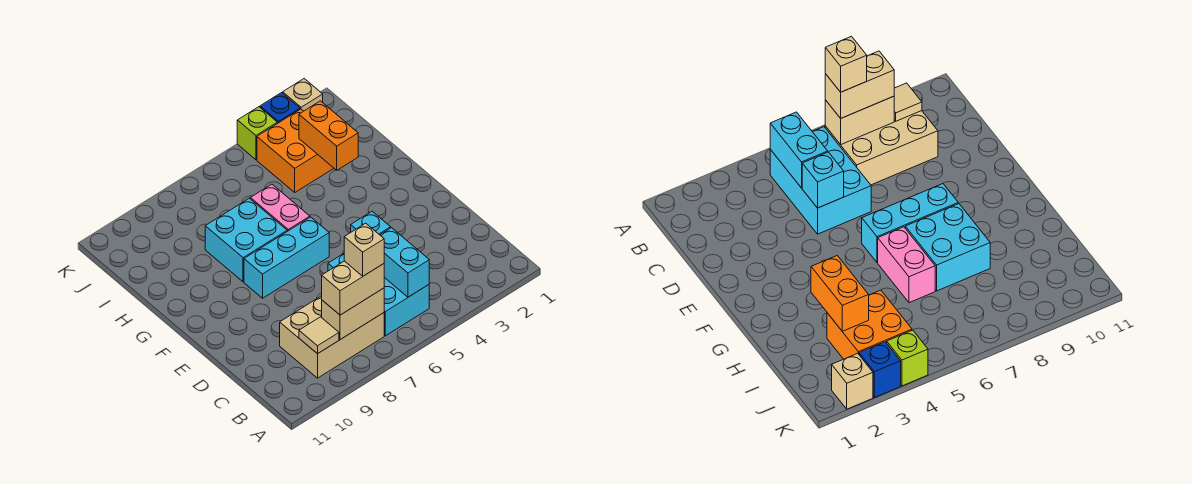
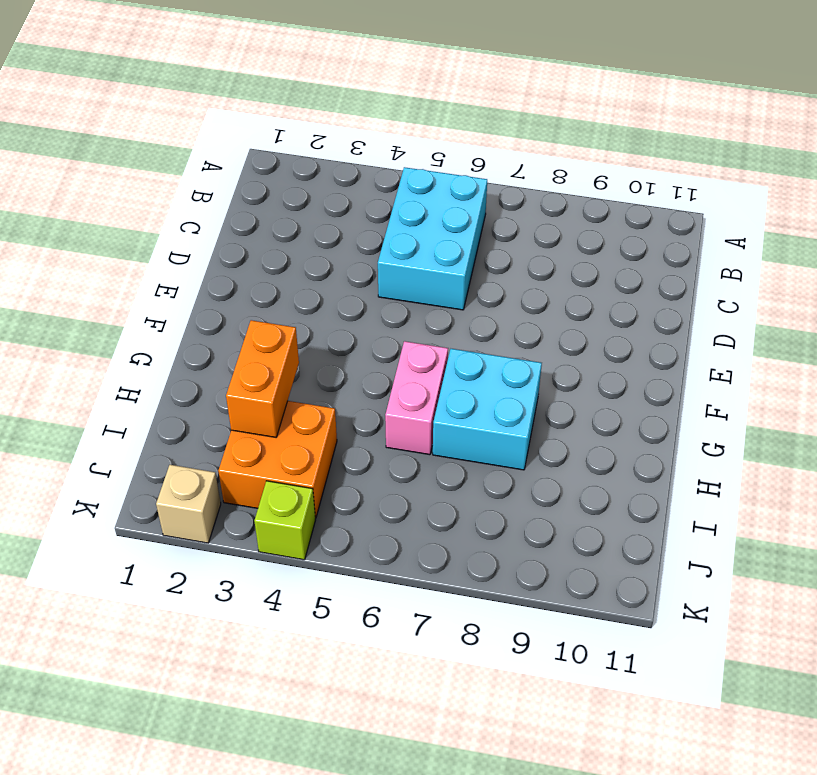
none -> tan brick B7:C9 level 1
none -> cyan brick F6:F8 level 1
none -> blue brick K3 level 1

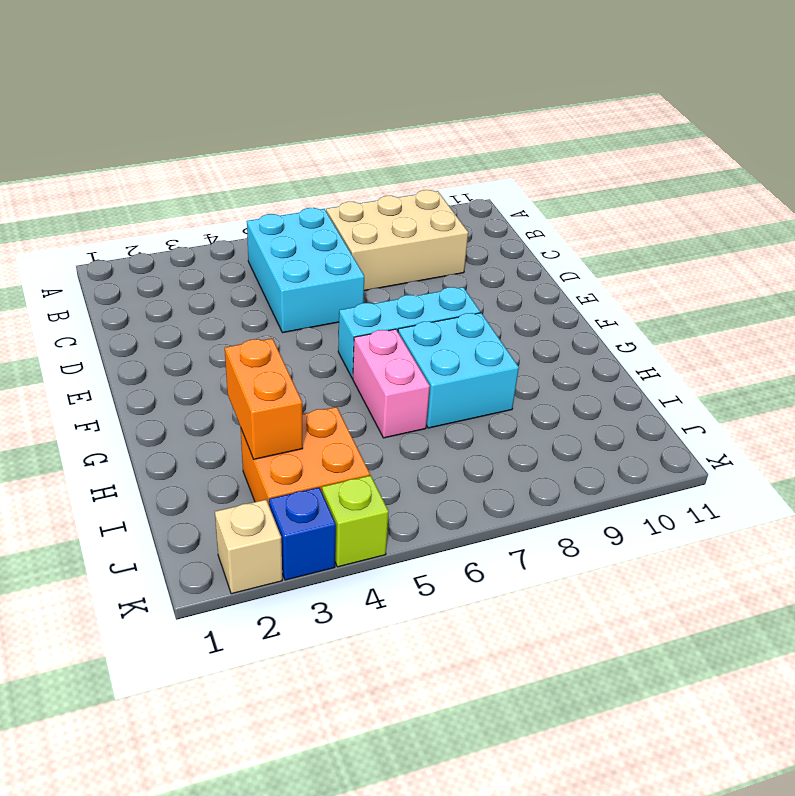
none -> cyan brick B5:C5 level 2
none -> tan brick B7:B8 level 2
none -> tan tile B9 level 2

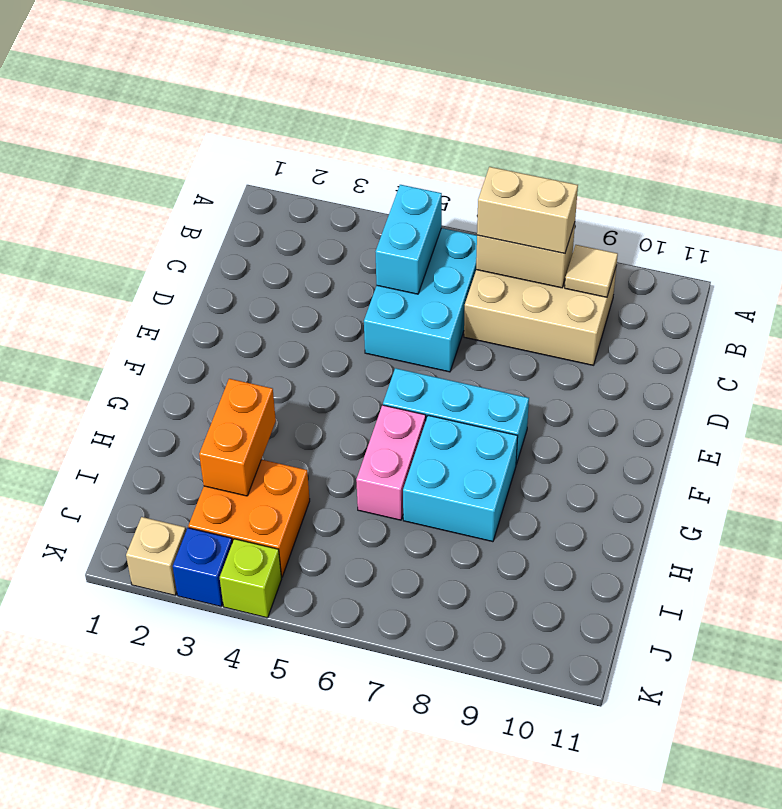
none -> cyan brick D5 level 2
none -> tan brick B7 level 4

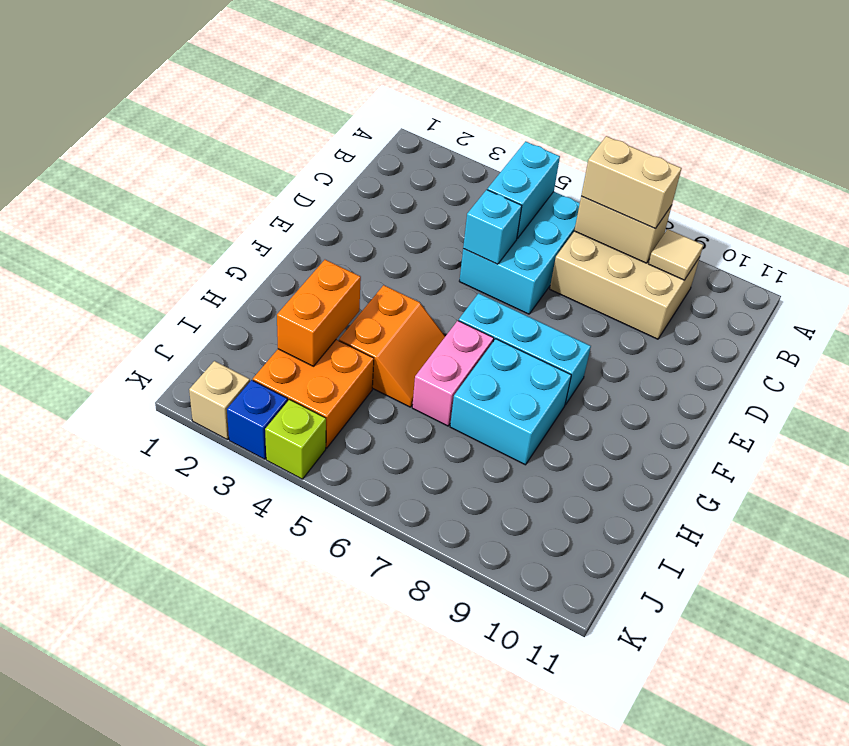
orange slope G4:H5 level 1 top 4 -> none
none -> tan brick B7 level 4

